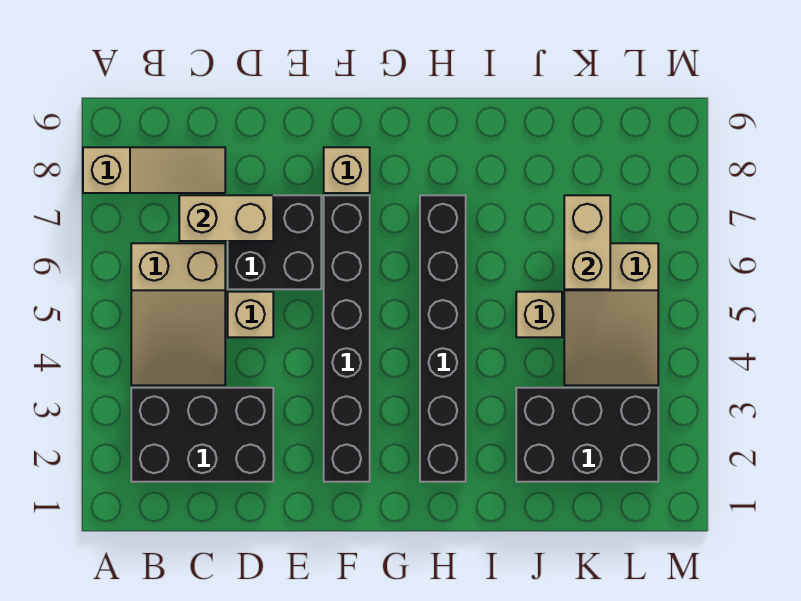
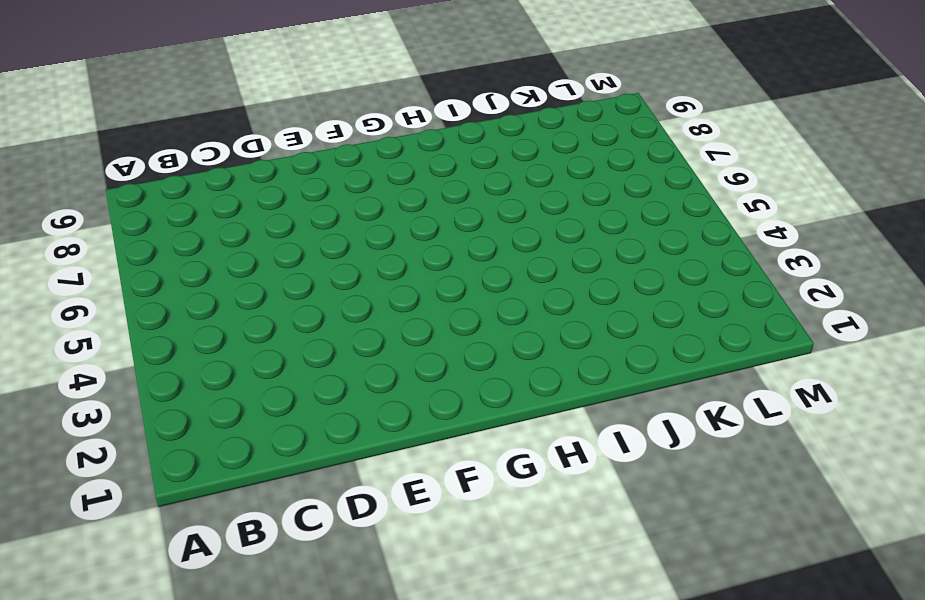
none -> tan slope A8:C8 level 1 top A
none -> black brick B2:D3 level 1
none -> tan slope B4:C6 level 1 top 6

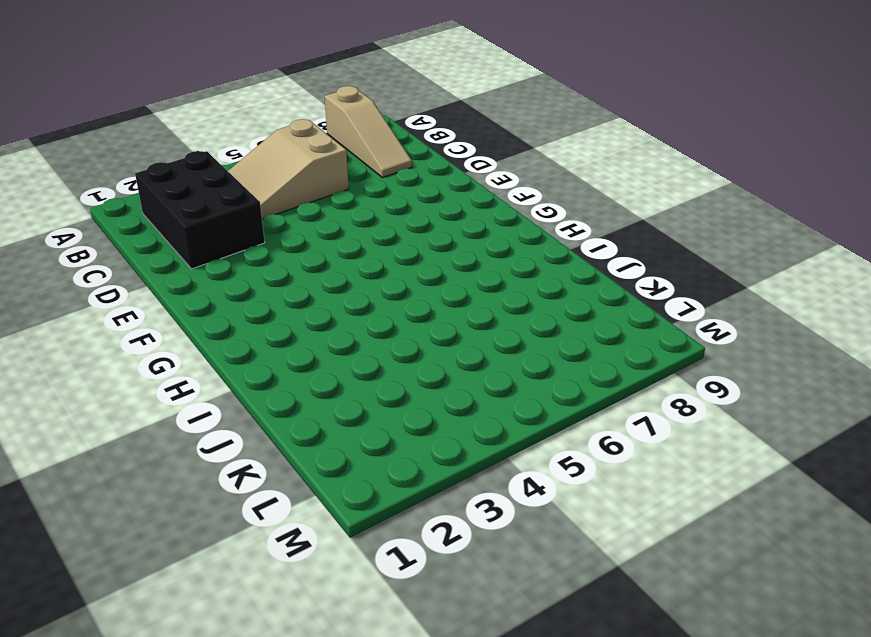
none -> tan brick D5 level 1
none -> black brick D6:E7 level 1
none -> black brick F2:F7 level 1

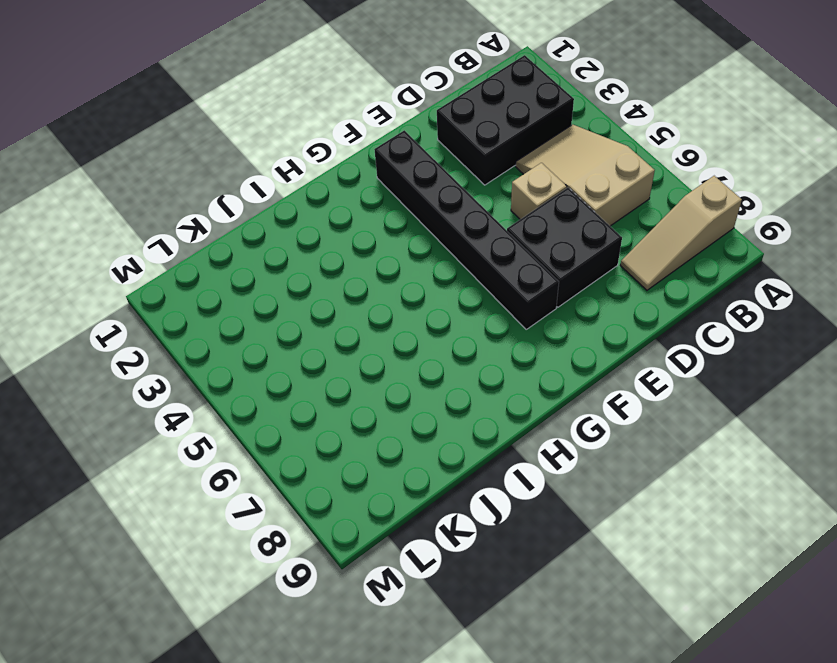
none -> tan brick F8 level 1
none -> black brick H2:H7 level 1
none -> black brick J2:L3 level 1

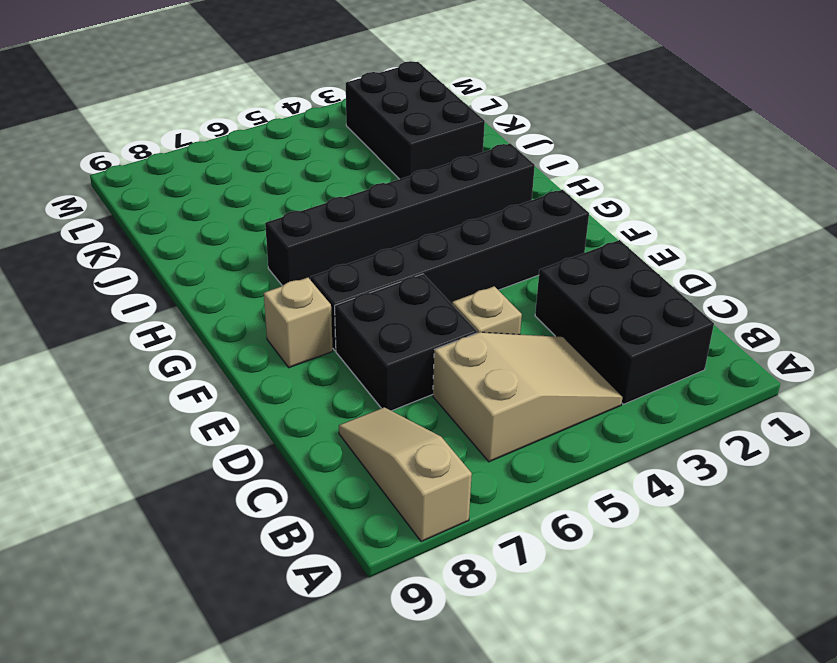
none -> tan brick J5 level 1
none -> tan slope K4:L6 level 1 top 6
none -> tan brick C7:D7 level 2

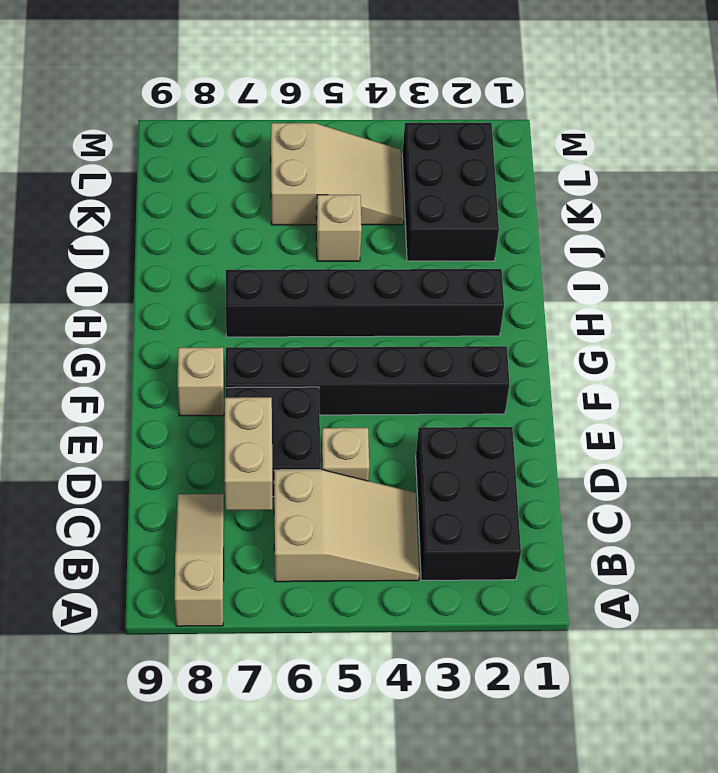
none -> tan brick K6:K7 level 2

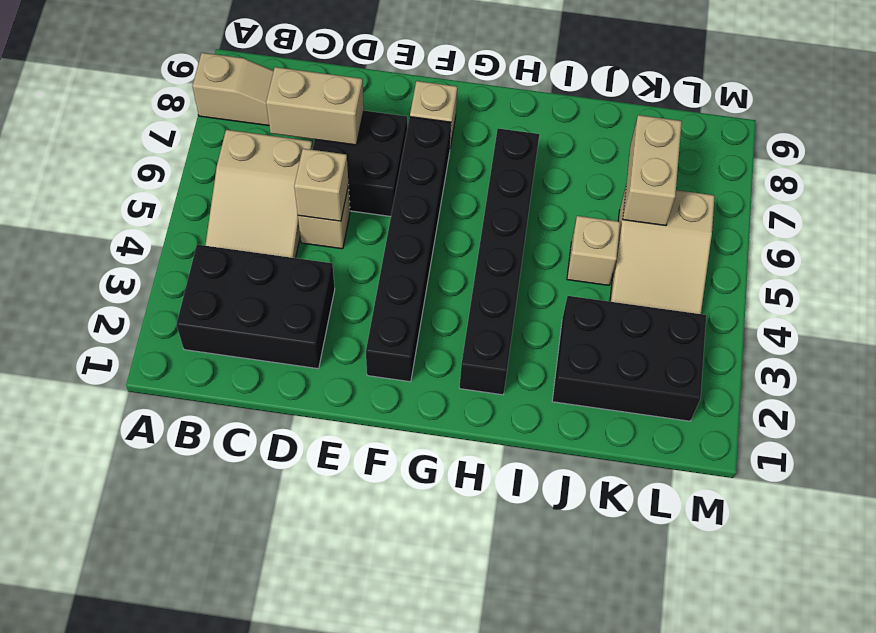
tan brick D5 level 2 -> none

